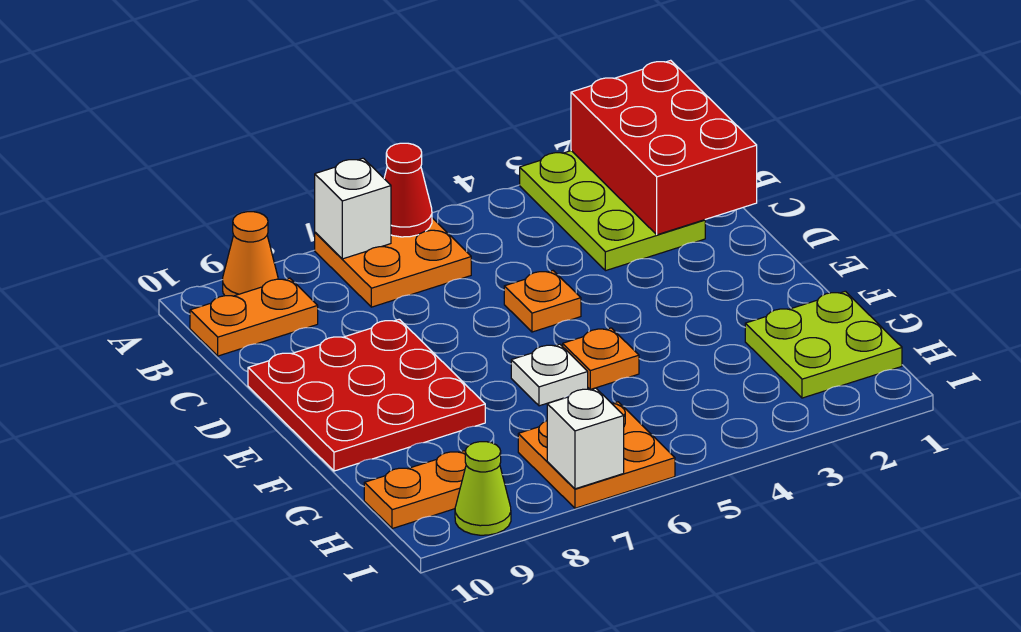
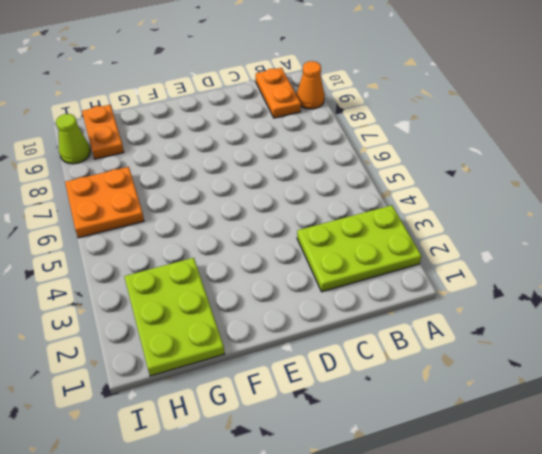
lime plate G1:H3 level 1 -> lime plate G1:H2 level 1
none -> orange plate A6:B7 level 1
none -> orange plate D5 level 1
none -> red plate D8:F10 level 1

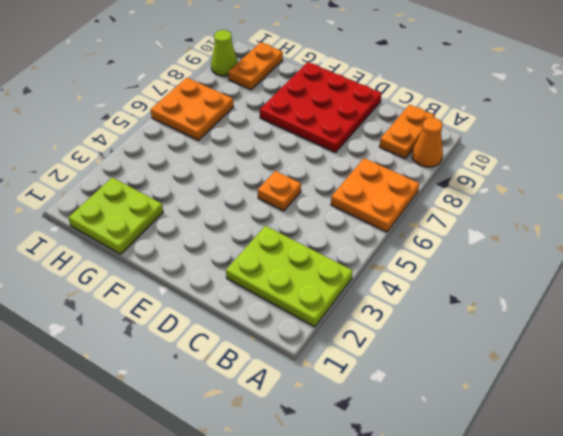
none -> orange plate F5 level 1
none -> white plate F6 level 1
none -> red brick A1:C2 level 2

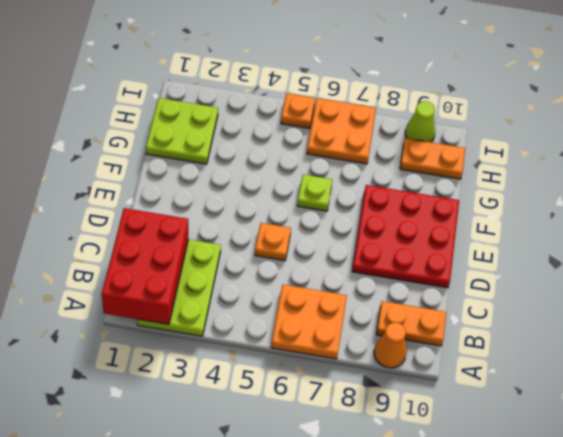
lime plate F6 level 1 -> white plate F6 level 1
orange plate I5 level 1 -> orange plate F5 level 1
none -> red cone A6 level 2
none -> white brick A7 level 2
none -> white brick I7 level 2

